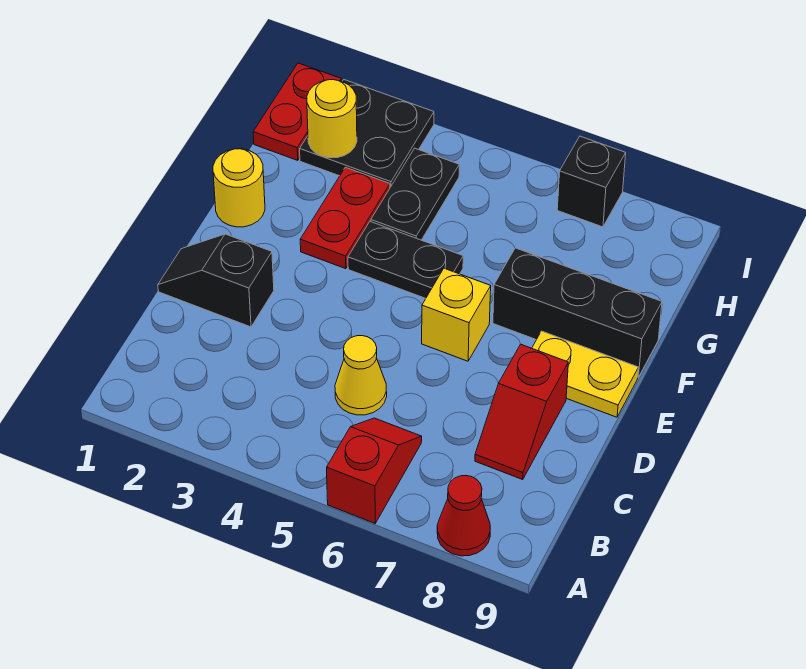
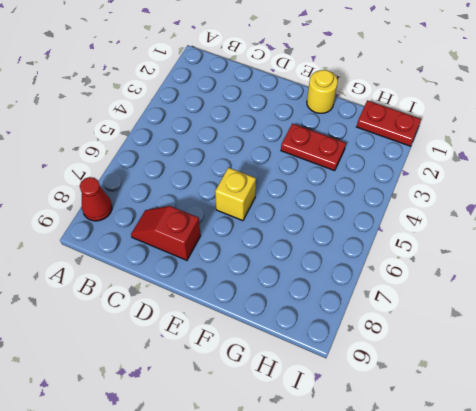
none -> red slope A6:B6 level 1 top A
none -> yellow cone C5 level 1
none -> black slope D1:D2 level 1 top 2

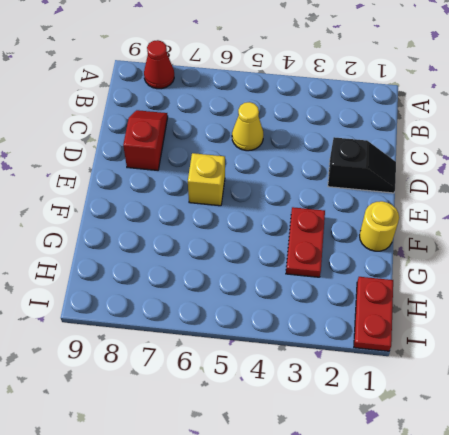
none -> red slope A6:B6 level 1 top A
none -> yellow plate E8:E9 level 1
none -> black plate F4:F5 level 1

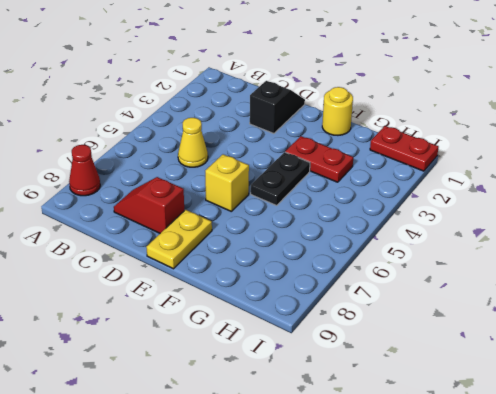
none -> red slope A6:B6 level 1 top A
none -> black brick F7:F9 level 1
none -> black plate G4:H4 level 1

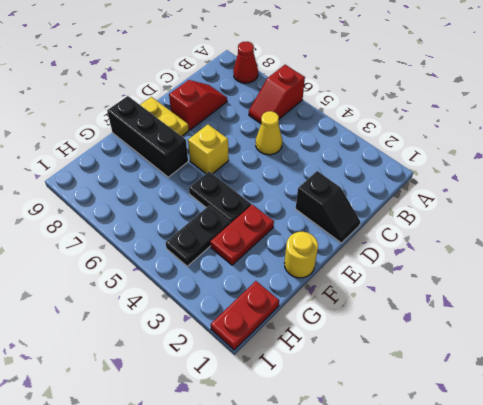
none -> black plate H2:I3 level 1
none -> black brick I7 level 1
none -> yellow round brick H2 level 2

